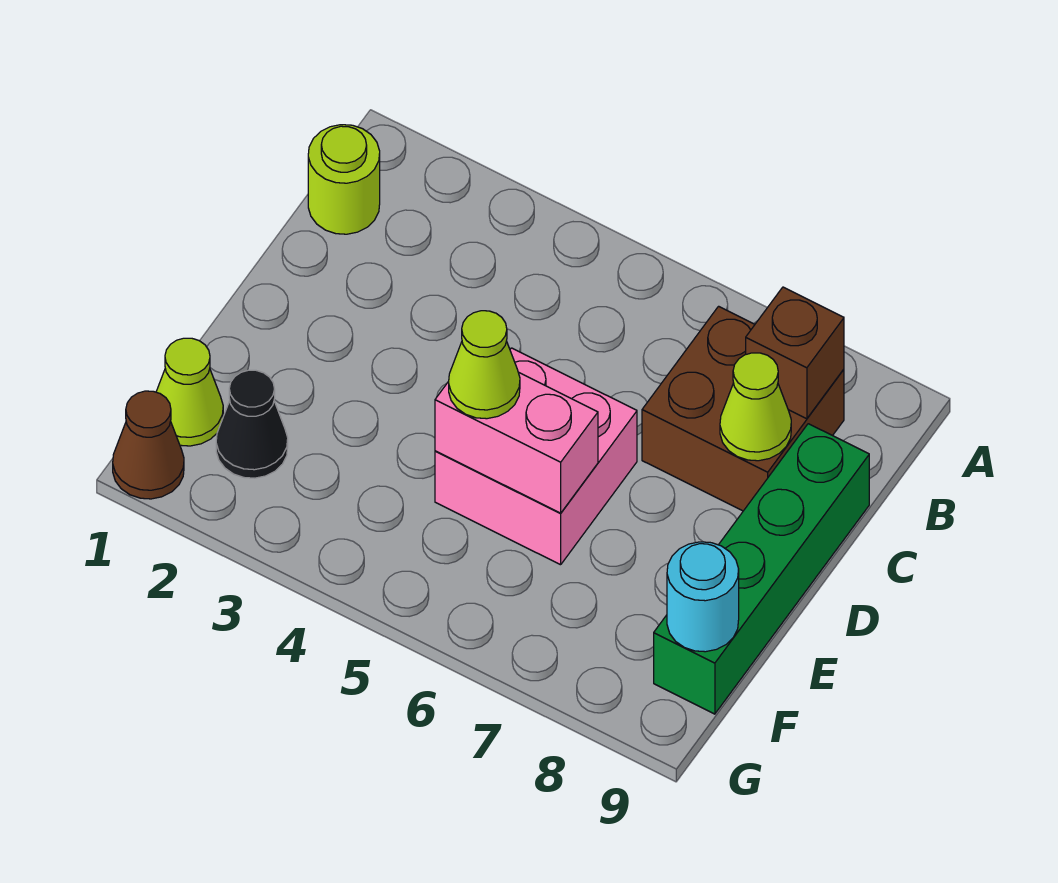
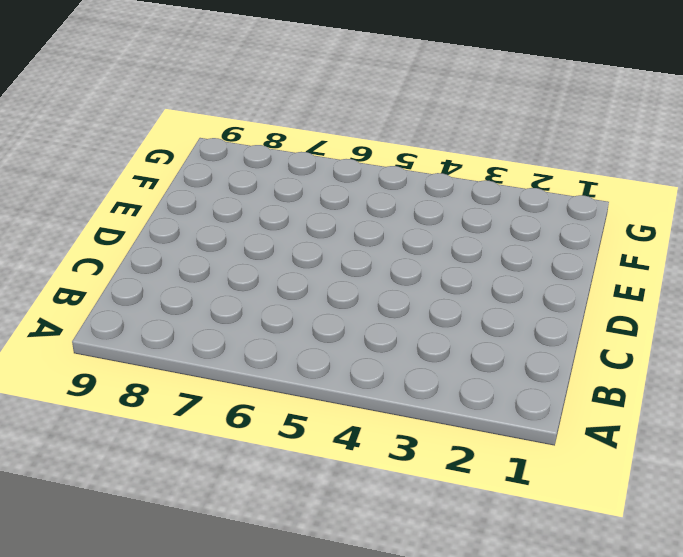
none -> lime round brick B1 level 1
none -> brown brick B7:C8 level 1
none -> green brick C9:F9 level 1

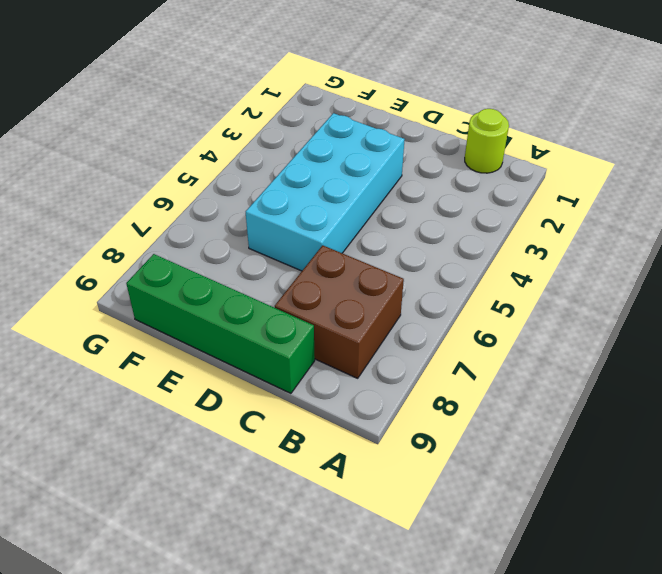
cyan brick D3:E6 level 1 -> pink brick D5:E6 level 1
none -> lime cone F1 level 1
none -> black cone F2 level 1
none -> brown cone G1 level 1

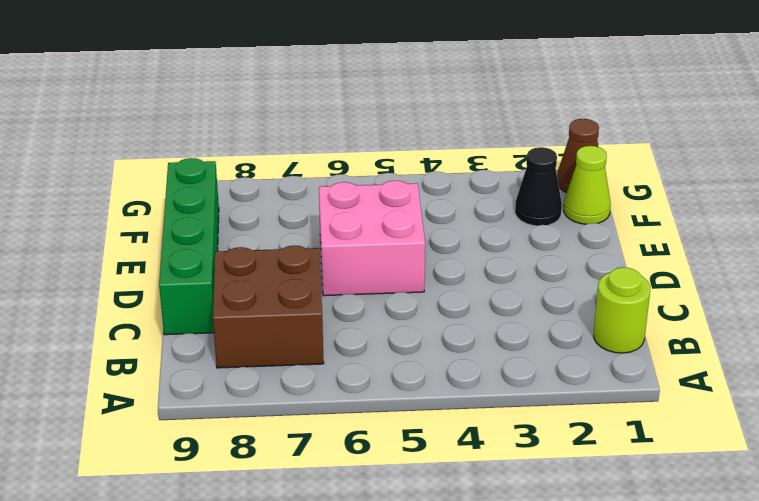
none -> brown brick B8 level 2
none -> lime cone C8 level 2
none -> pink brick E5:E6 level 2

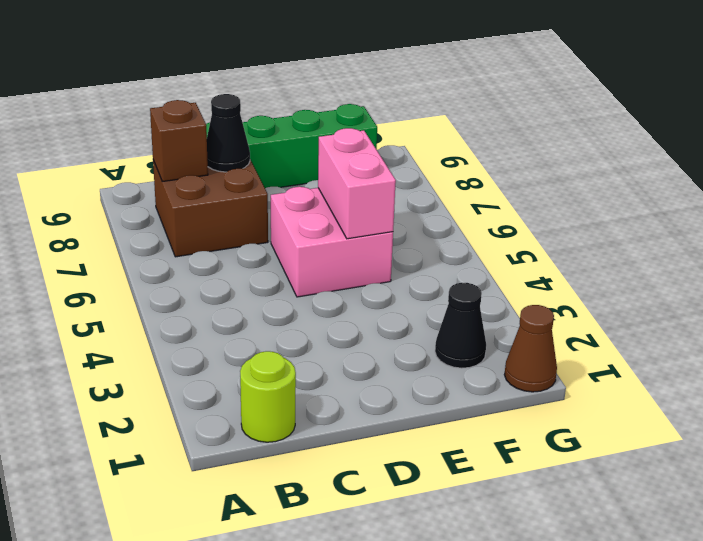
black cone C8 level 2 -> lime cone C8 level 2
none -> lime cone F1 level 1
none -> cyan round brick F9 level 2
none -> lime cone E5 level 3

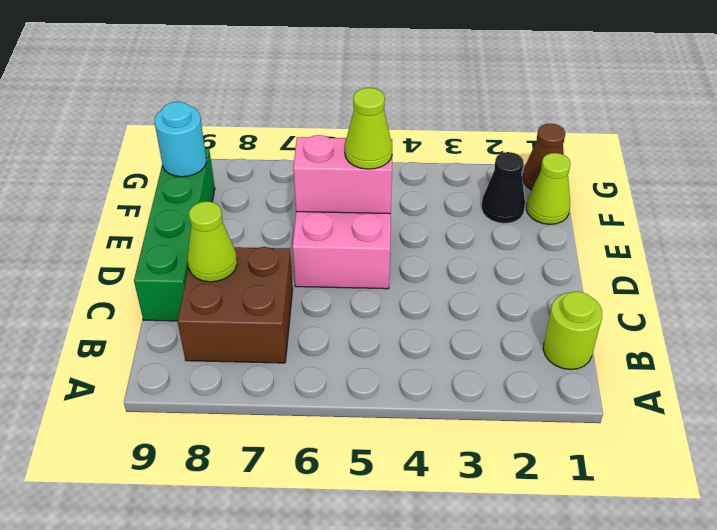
none -> brown brick B8 level 2

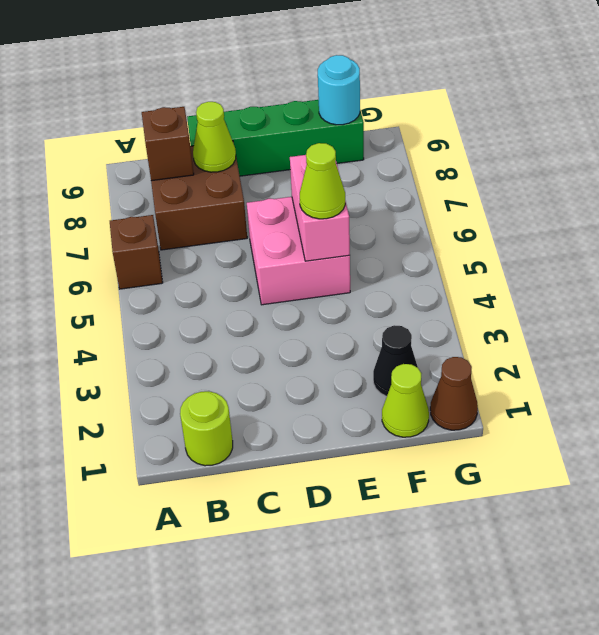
brown brick A6 level 1 -> none

